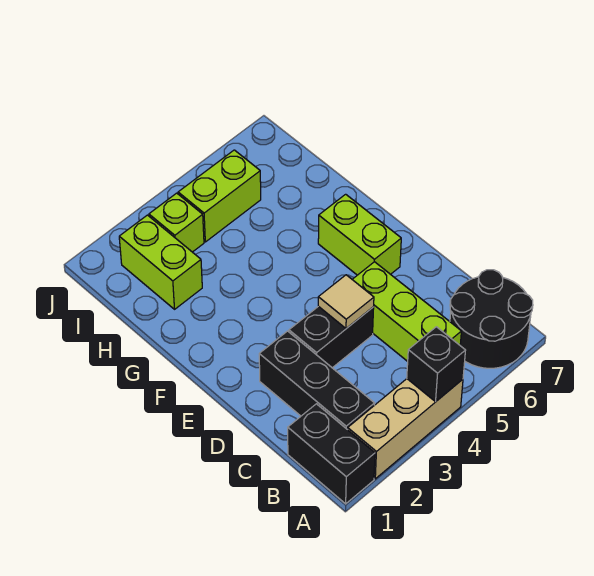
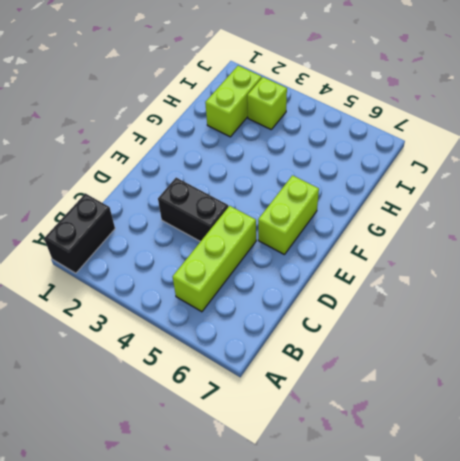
none -> tan brick A2:A4 level 1
none -> black round brick A6:B7 level 1
none -> black brick B2:D2 level 1

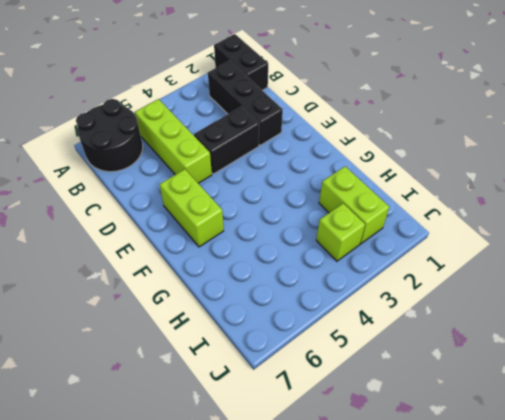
none -> tan brick A2:A4 level 1
none -> lime brick I4:I5 level 1
none -> black brick A4 level 2

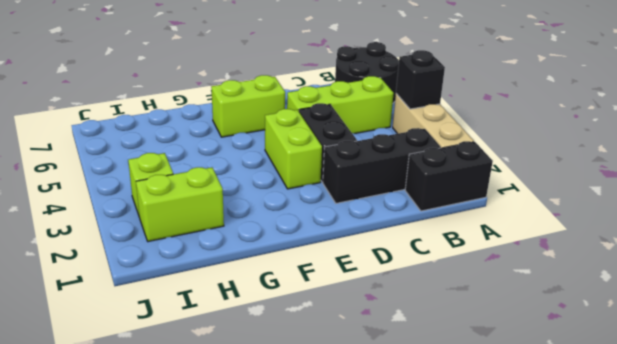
lime brick E3:E4 level 1 -> lime brick I4:I5 level 1
none -> tan tile D4 level 2

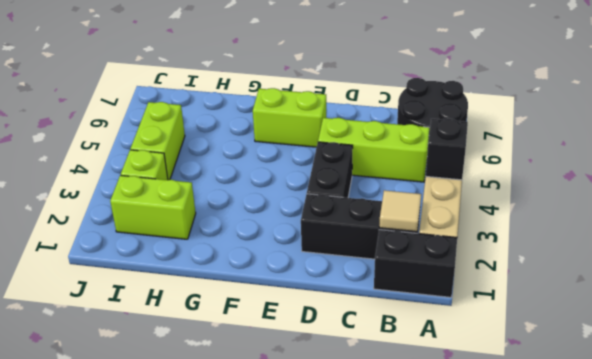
tan tile B2 level 2 -> tan tile D4 level 2

